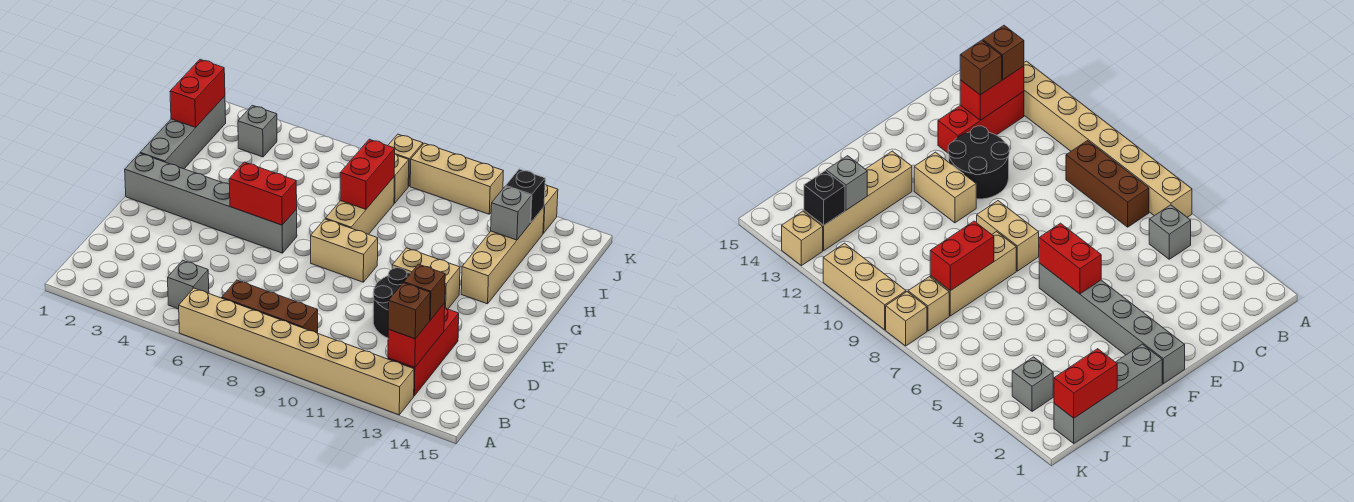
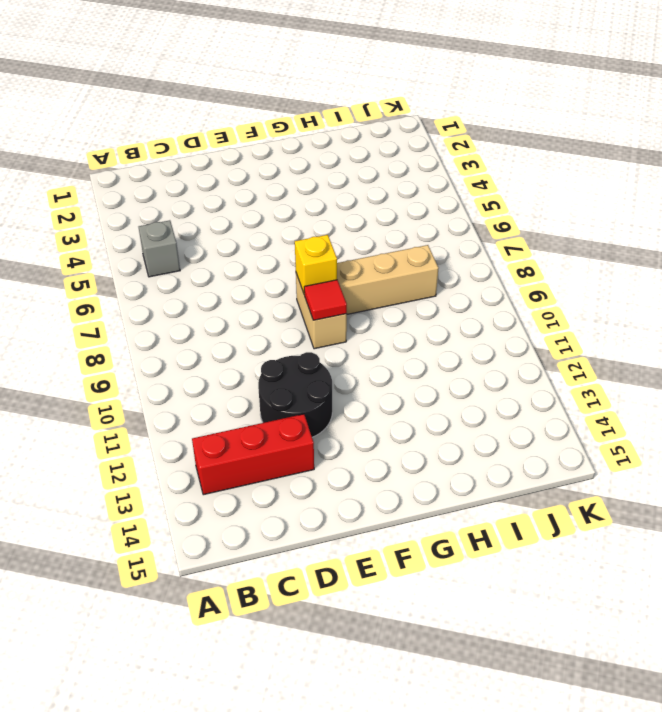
yellow brick F8 level 2 -> none
red tile F9 level 2 -> none
none -> tan brick A6:A13 level 1
none -> brown brick B7:B9 level 1
none -> grey brick F1:F6 level 1

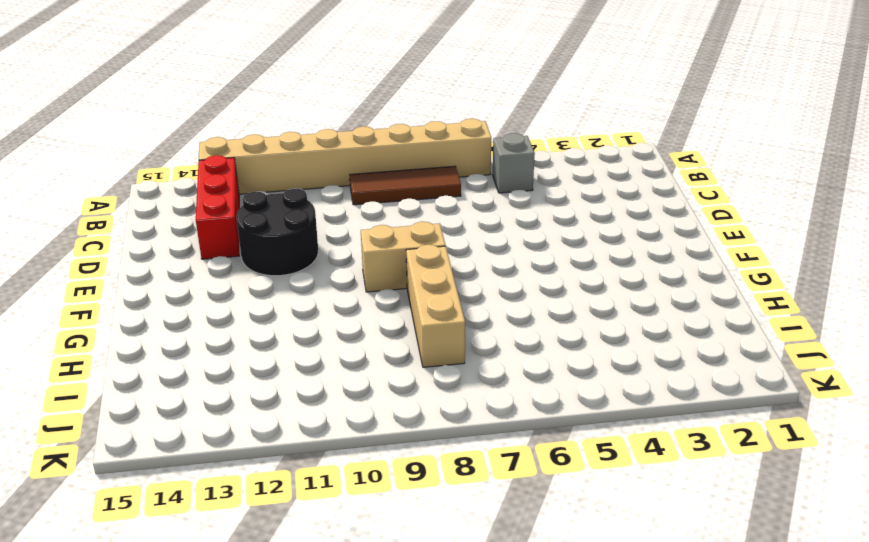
brown tile B7:B9 level 1 -> brown brick B7:B9 level 1
none -> grey brick F1:F6 level 1
none -> tan brick F11:F12 level 1
none -> grey brick G1:J1 level 1

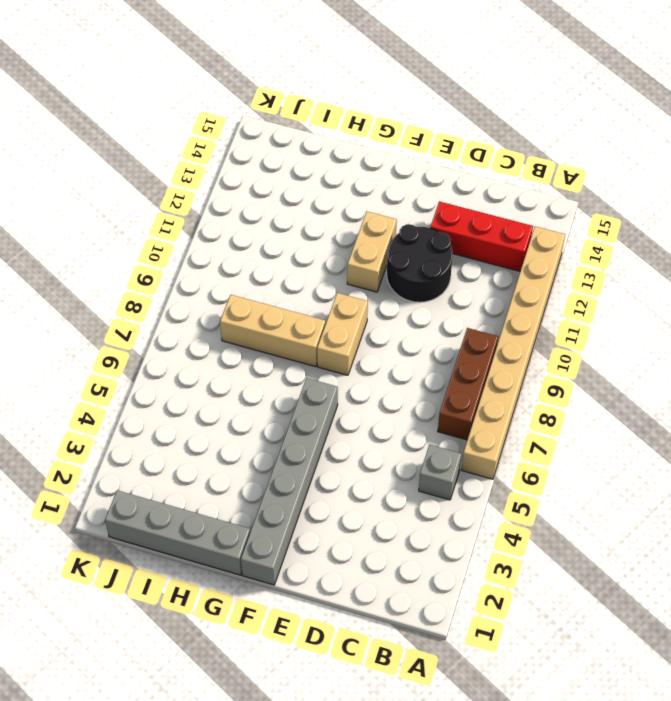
none -> tan brick G13:J13 level 1
none -> grey brick J3 level 1
none -> tan brick J8 level 1

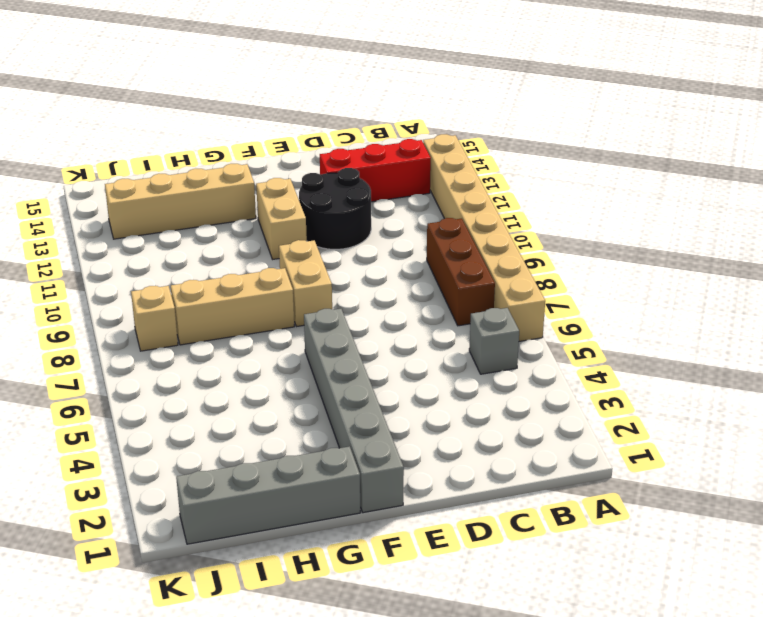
none -> grey brick J3 level 1
none -> tan brick K8 level 1
none -> tan brick K9:K11 level 1

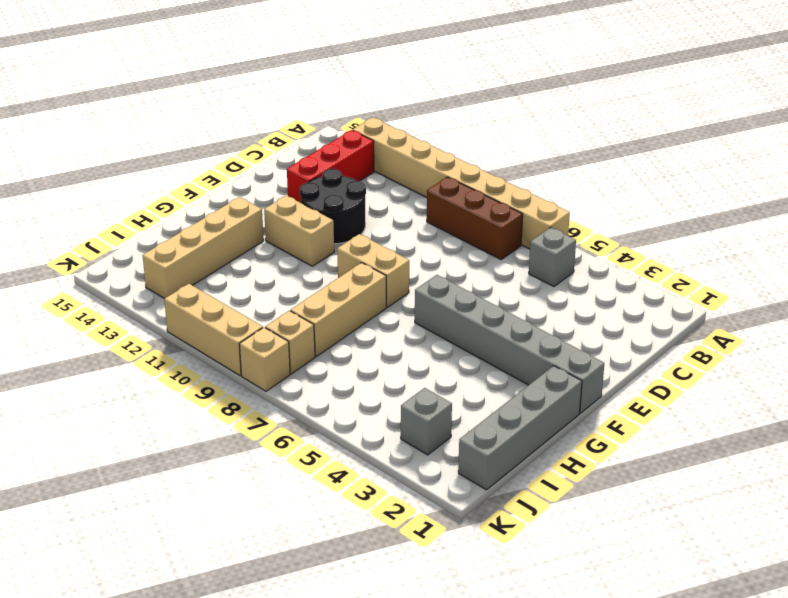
none -> tan brick K13 level 1
none -> red brick B13:C13 level 2
none -> red brick F5:F6 level 2

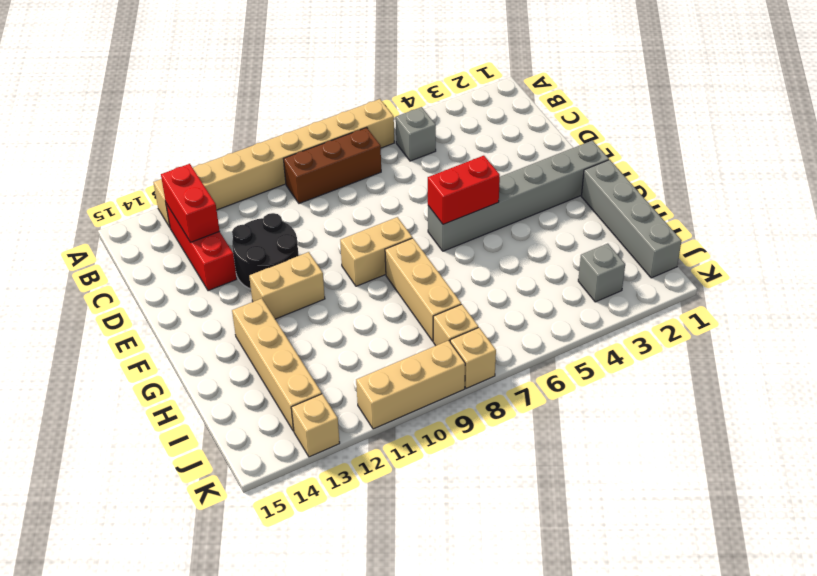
none -> red brick H8:I8 level 2
none -> red brick I1:J1 level 2
none -> grey brick I13 level 2

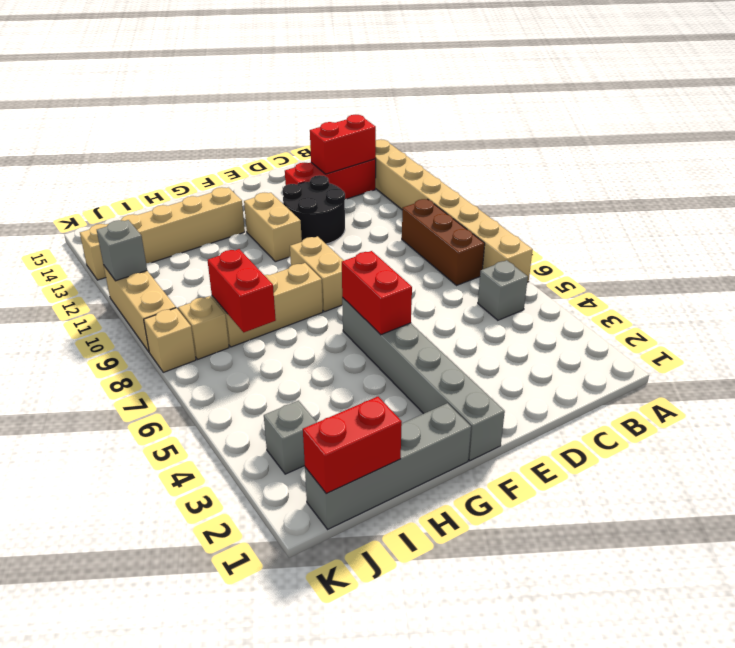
red brick I7:I8 level 2 -> red brick H8:I8 level 2
grey brick K11 level 2 -> grey brick I13 level 2
none -> black brick J13 level 2
none -> brown brick B13 level 3
none -> brown brick C13 level 3

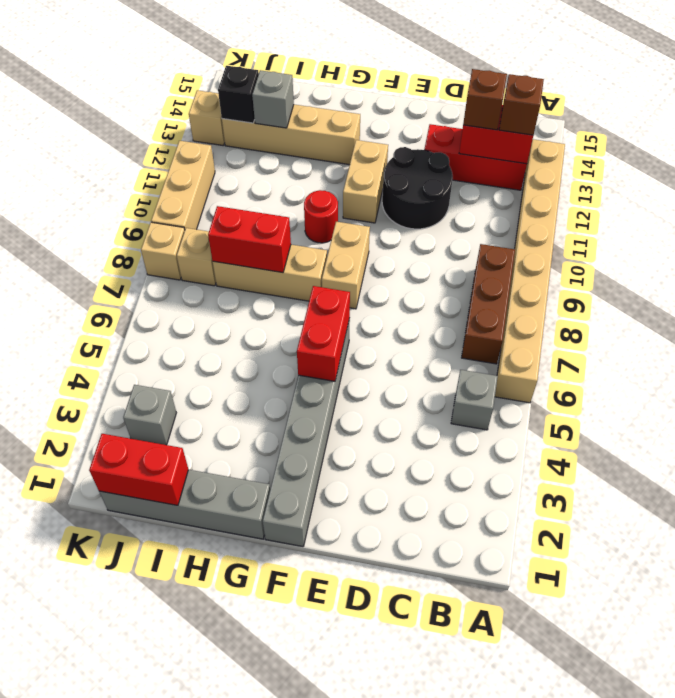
red round brick G10 level 1 -> none

